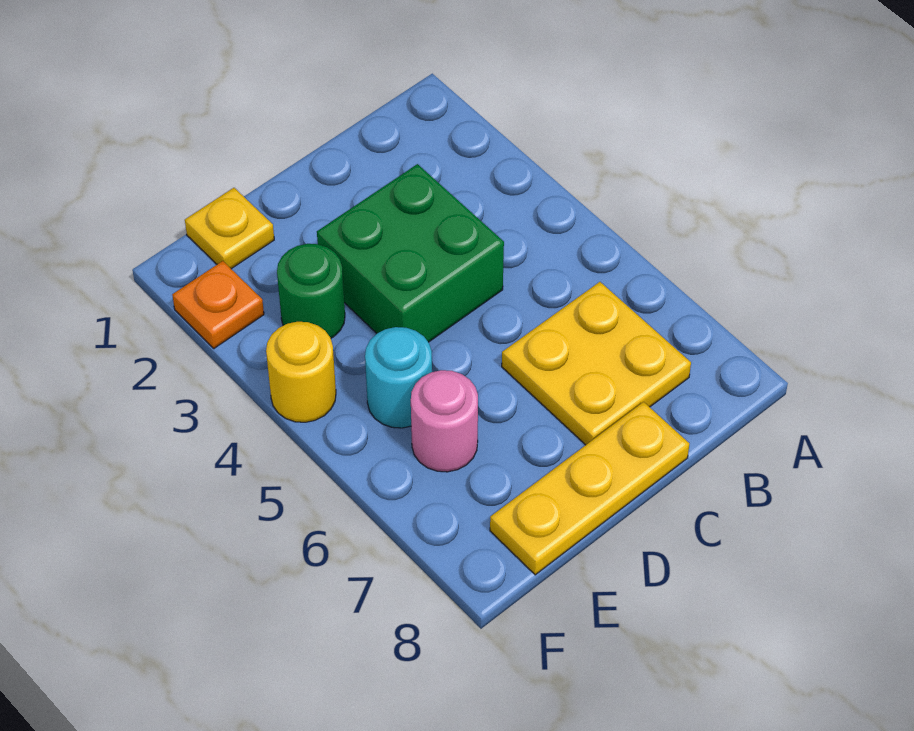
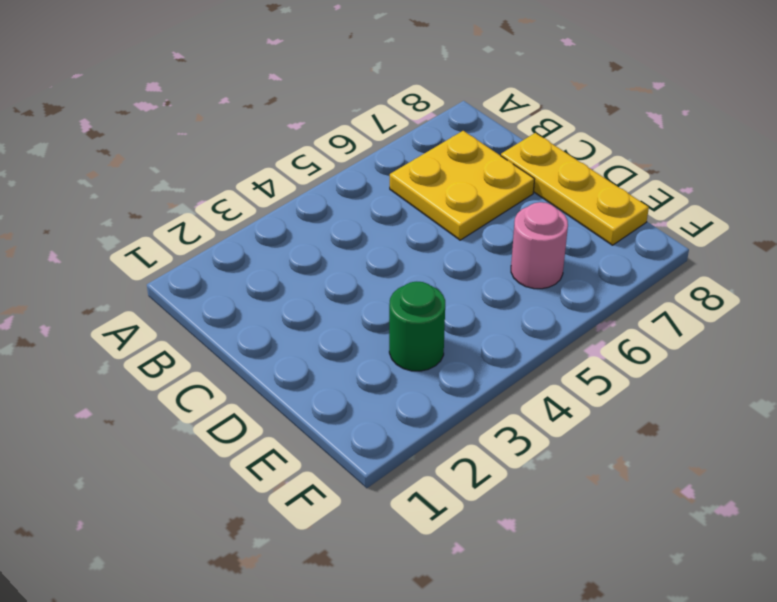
none -> green brick C3:D4 level 1
none -> yellow plate E1 level 1

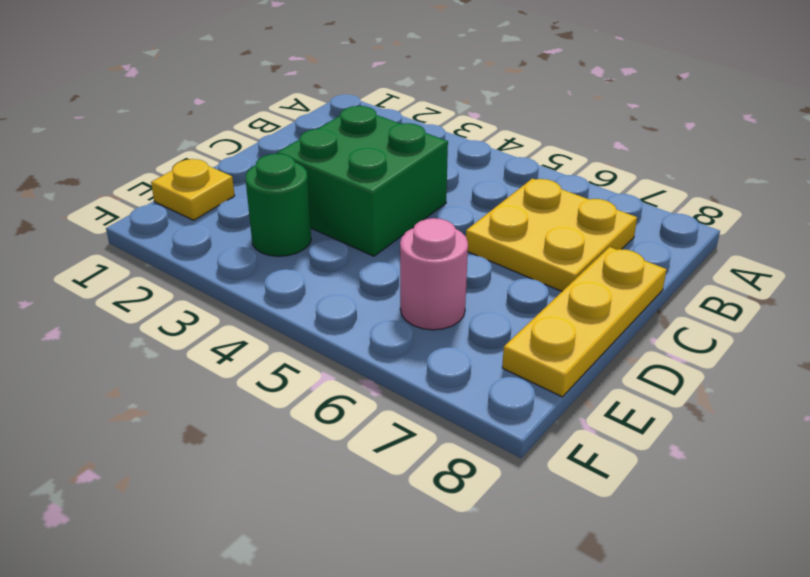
none -> cyan round brick E5 level 1
none -> orange plate F2 level 1

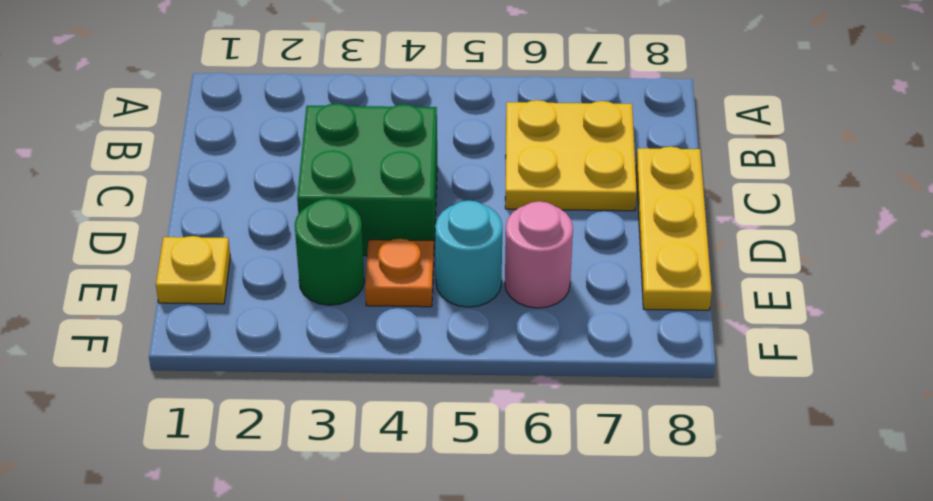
orange plate E4 level 1 -> orange plate F2 level 1
none -> yellow round brick F4 level 1

